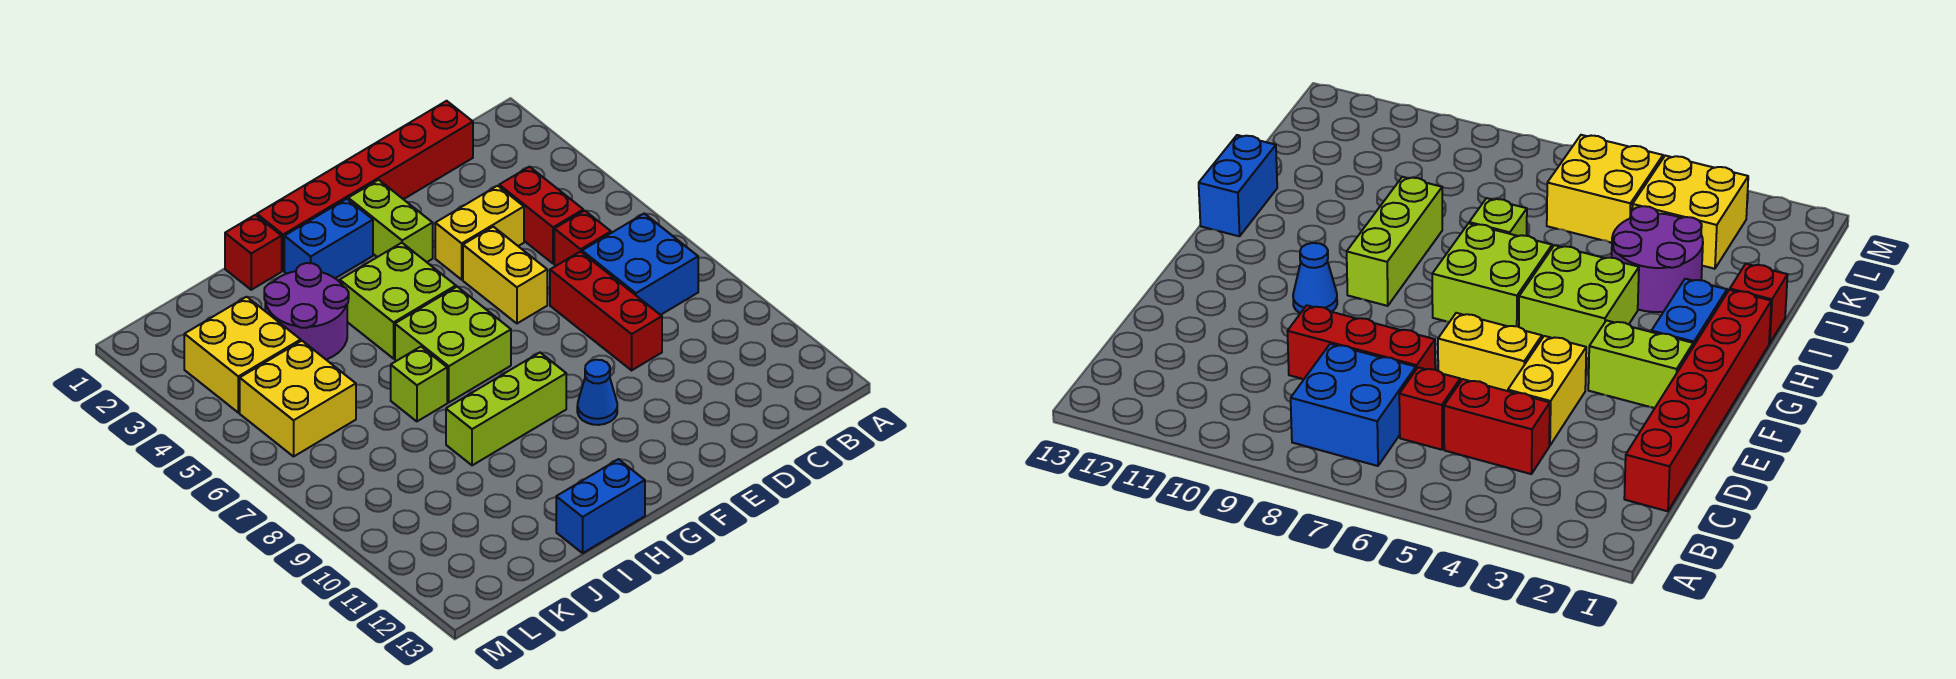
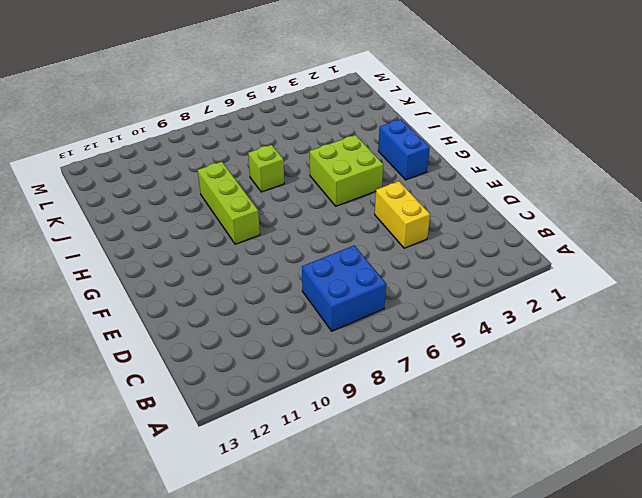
none -> red brick C1:H1 level 1
none -> red brick C4:C5 level 1
none -> red brick C6 level 1

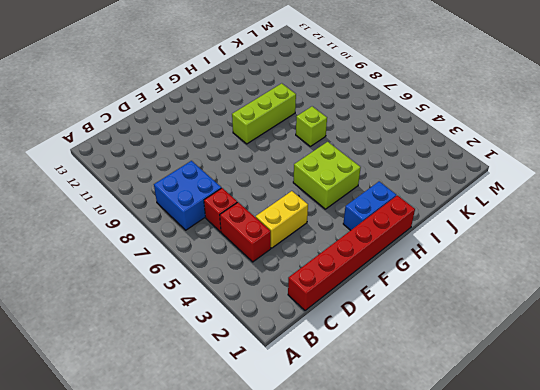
none -> red brick D7:D9 level 1
none -> yellow brick E5:E6 level 1
none -> lime brick F2:F3 level 1

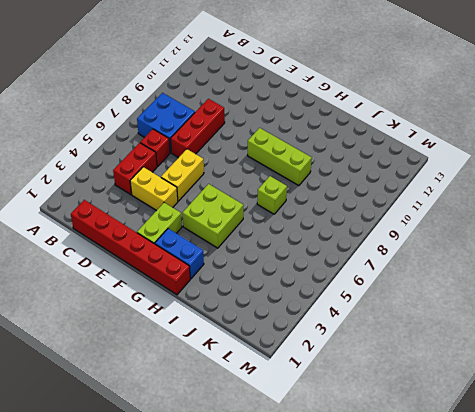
none -> blue cone F10 level 1
none -> lime brick G6:H7 level 1
none -> blue brick H13:I13 level 1

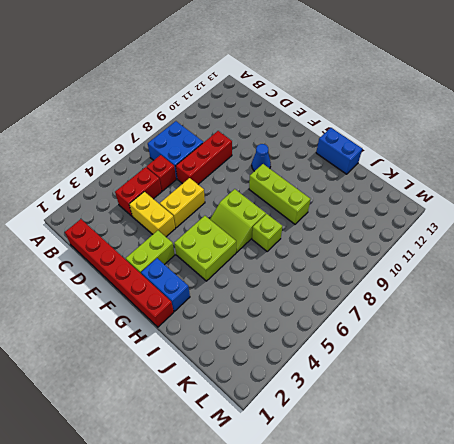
lime slope G6:H7 level 1 top 7 -> lime brick G6:H7 level 1
none -> red brick I1 level 1
none -> purple round brick I3:J4 level 1
none -> yellow brick K3:L4 level 1

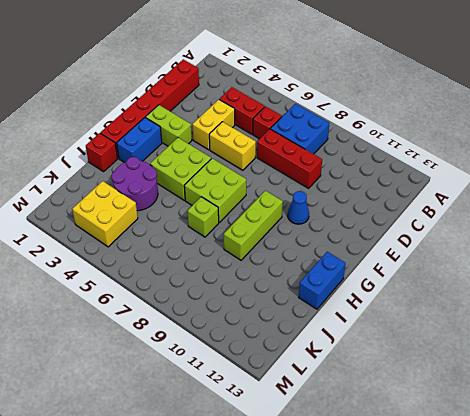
none -> yellow brick K5:L6 level 1

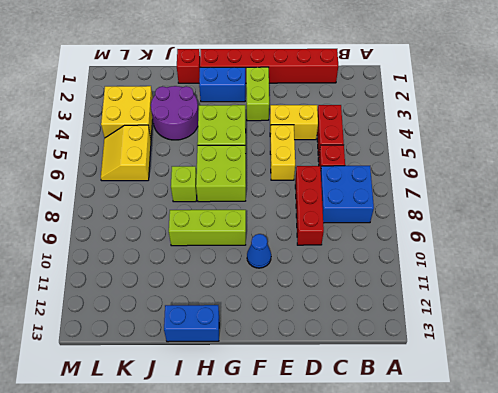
yellow slope K5:L6 level 1 top K -> yellow brick K5:L6 level 1

